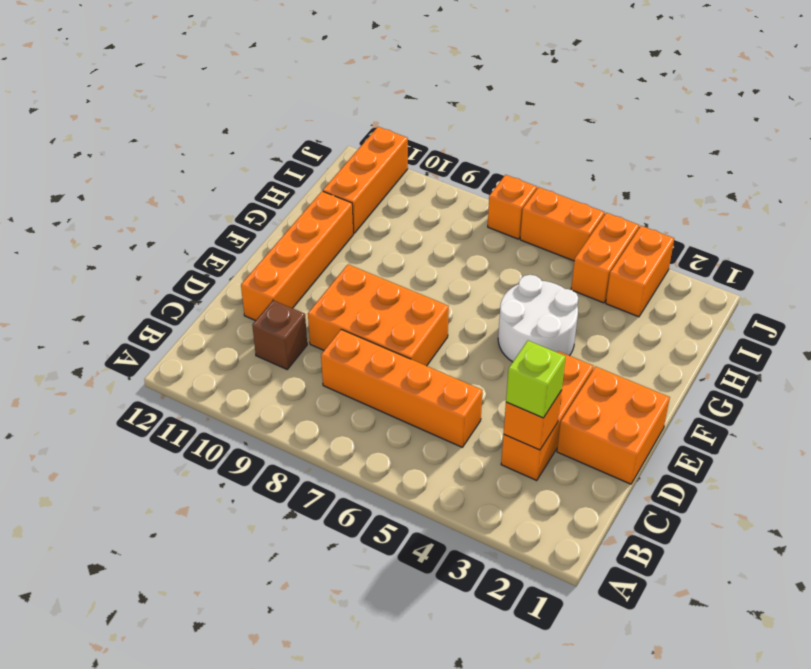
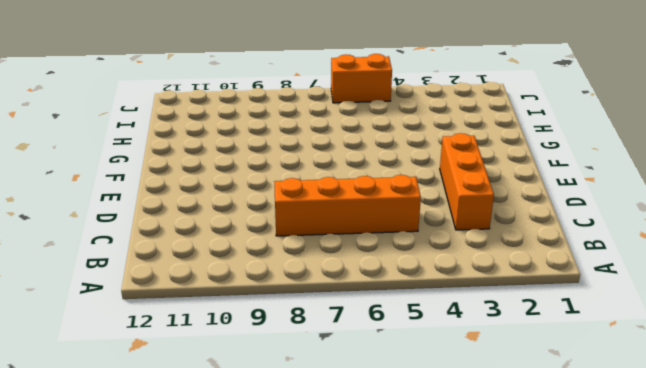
none -> brown brick C10 level 1
none -> orange brick D1:E2 level 1
none -> orange brick D7:E9 level 1

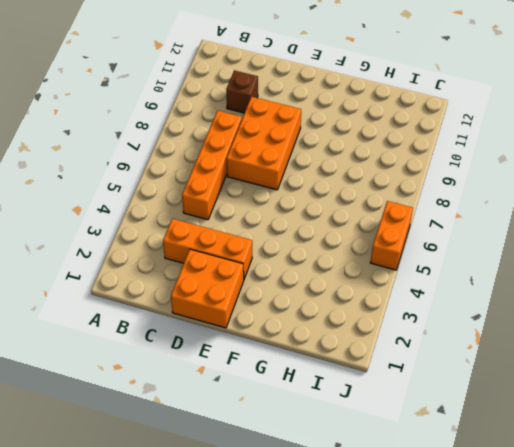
none -> orange brick D11:G11 level 1
none -> white round brick F4:G5 level 1
none -> orange brick H11:J11 level 1

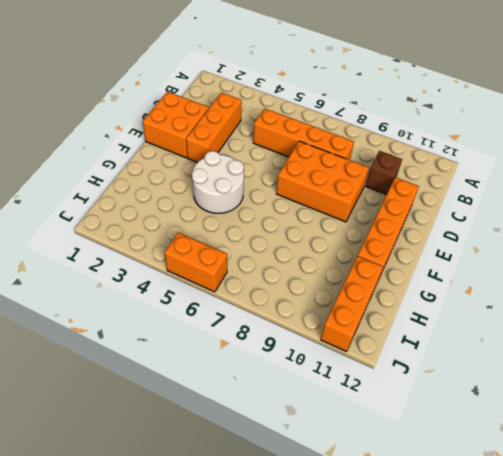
none -> orange brick I3:J3 level 1
none -> orange brick I4:J4 level 1
none -> orange brick J7 level 1

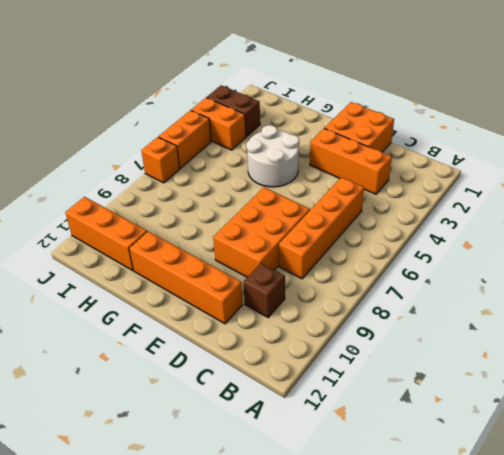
brown brick I3:J3 level 1 -> orange brick I3:J3 level 1
none -> orange brick C3 level 2
none -> lime brick C3 level 3

